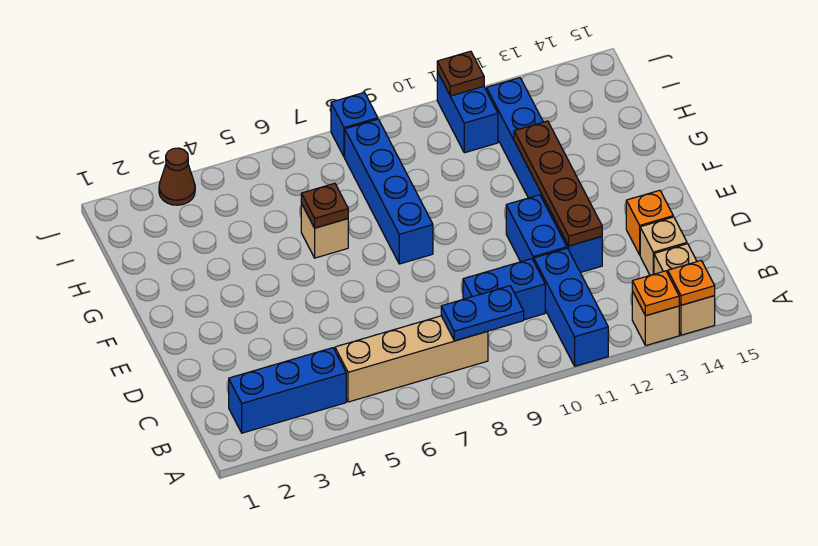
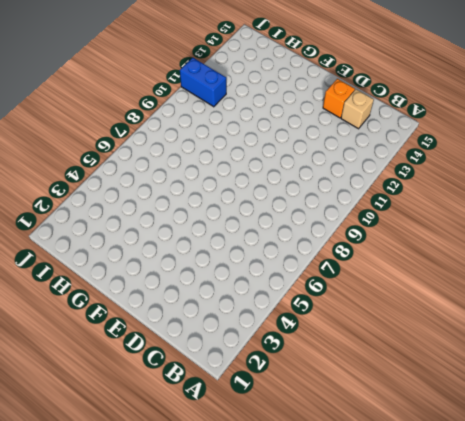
none -> blue brick A11:C11 level 1
none -> tan brick A13 level 1
none -> tan brick A14:B14 level 1

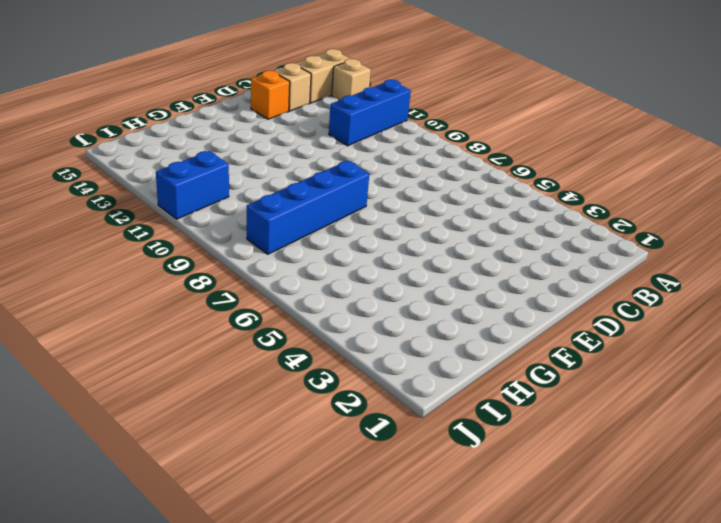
none -> blue brick B2:B4 level 1
none -> tan brick B5:B8 level 1
none -> blue brick C9:C10 level 1

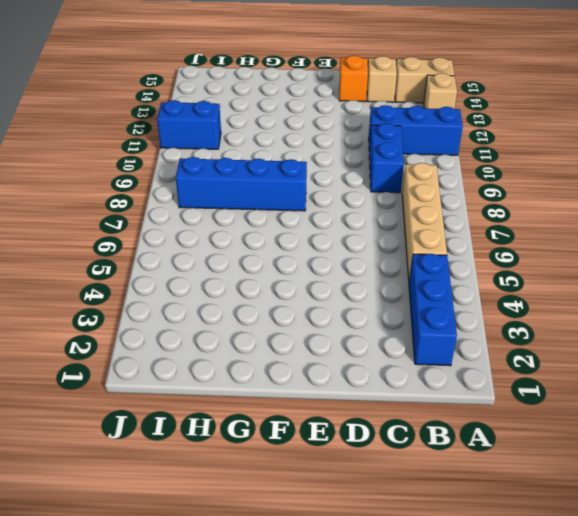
none -> blue brick D11:E11 level 1
none -> blue brick D12:I12 level 1
none -> tan brick G6 level 1

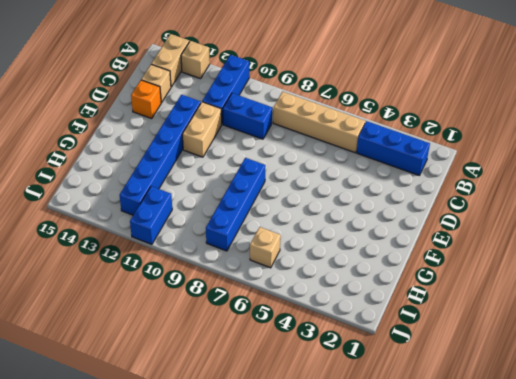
tan brick D11:E11 level 1 -> blue brick D11:E11 level 1
tan brick I6 level 1 -> tan brick G6 level 1
none -> brown cone J3 level 1
none -> blue brick J8 level 1
none -> orange plate A13 level 2

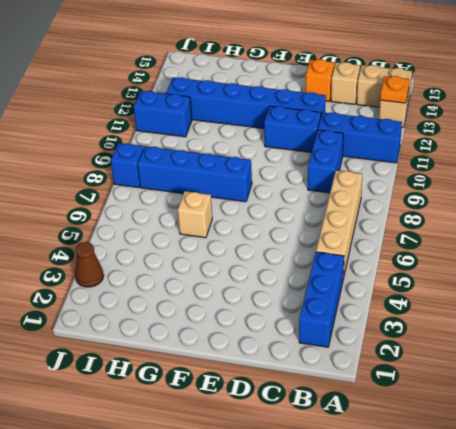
none -> orange plate A14 level 2
none -> blue plate B8:B9 level 2
none -> brown plate D12:G12 level 2

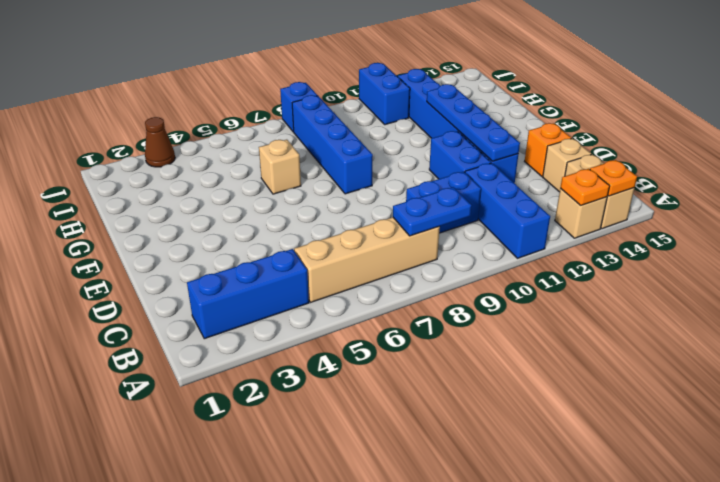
blue plate D12:G12 level 2 -> brown plate D12:G12 level 2
none -> brown plate G6 level 2
none -> brown plate J11 level 2

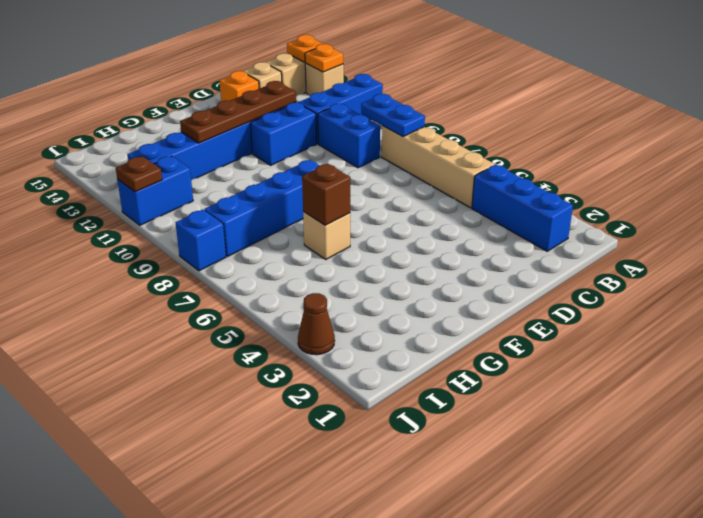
brown brick G6 level 2 -> brown plate G6 level 2

